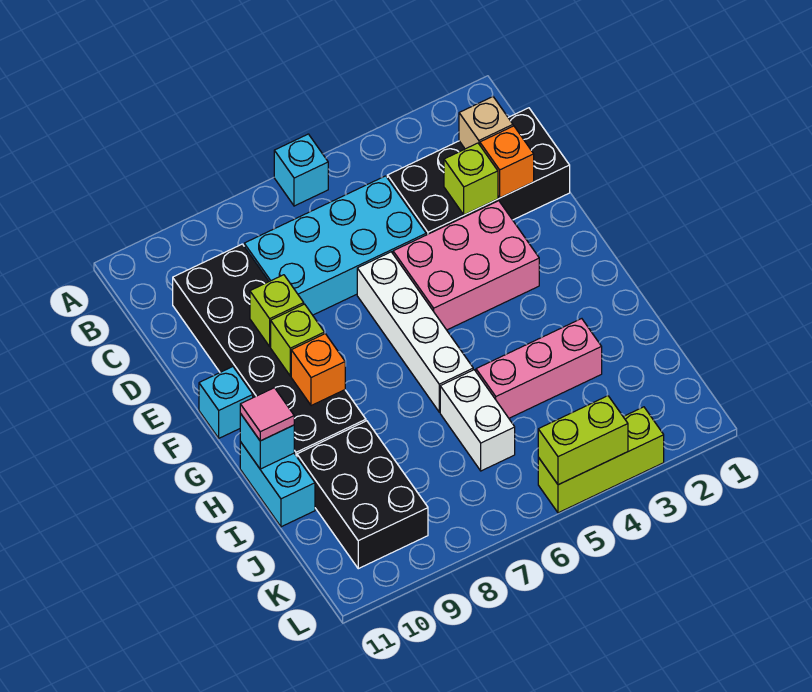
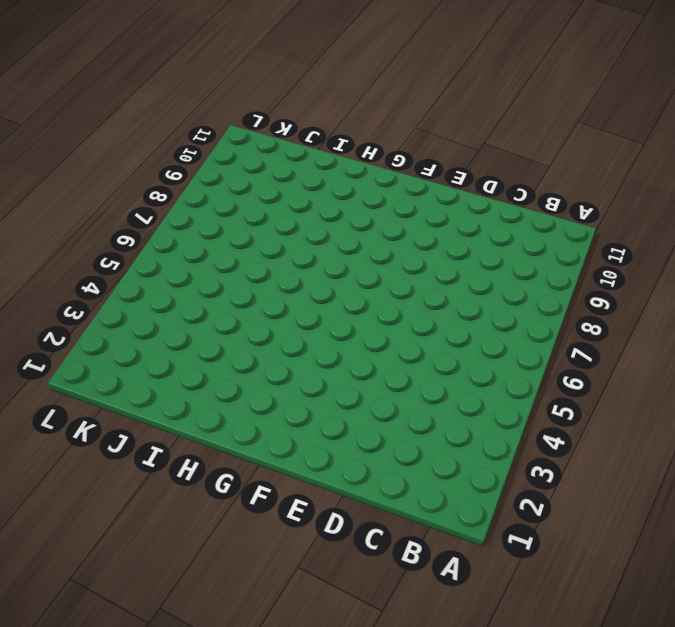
none -> cyan brick A6 level 1
none -> black brick C1:D4 level 1
none -> cyan brick C5:D8 level 1

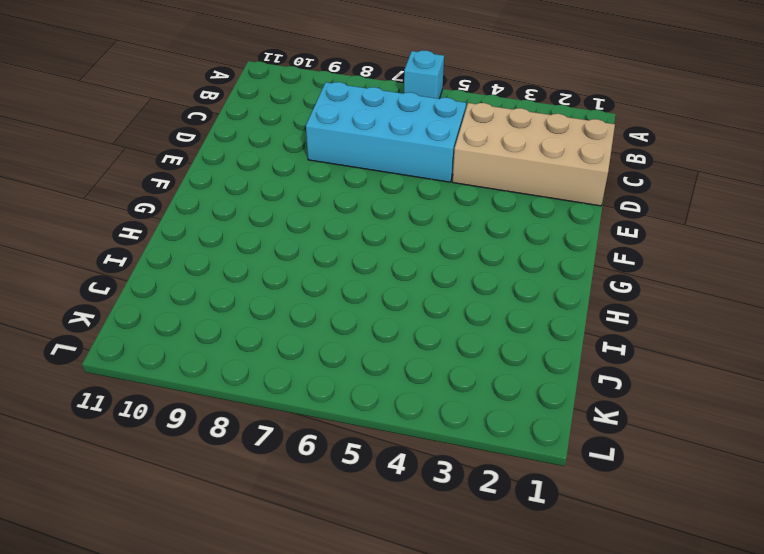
tan brick C1:D4 level 1 -> black brick C1:D4 level 1
none -> black brick C9:H10 level 1
none -> pink brick E3:F5 level 1
none -> white brick E6:H6 level 1

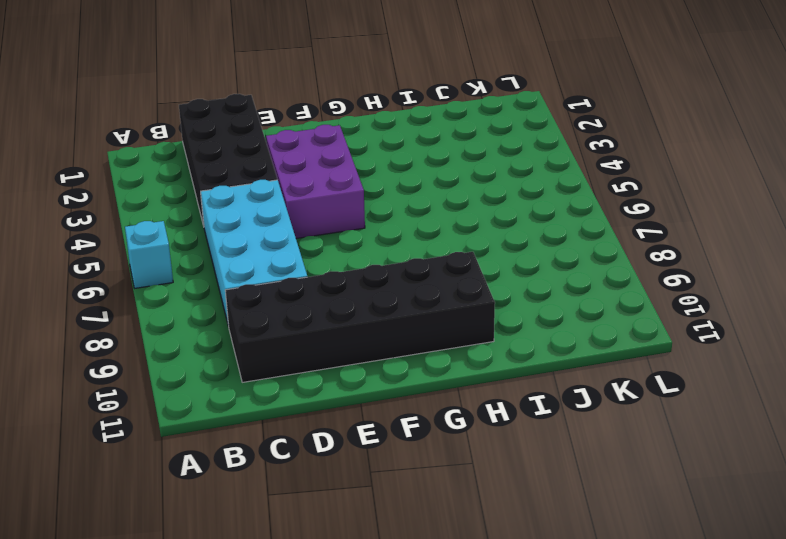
purple brick E3:F5 level 1 -> pink brick E3:F5 level 1
none -> white brick E6:H6 level 1
none -> cyan brick F11 level 1
none -> cyan brick H11:I11 level 1

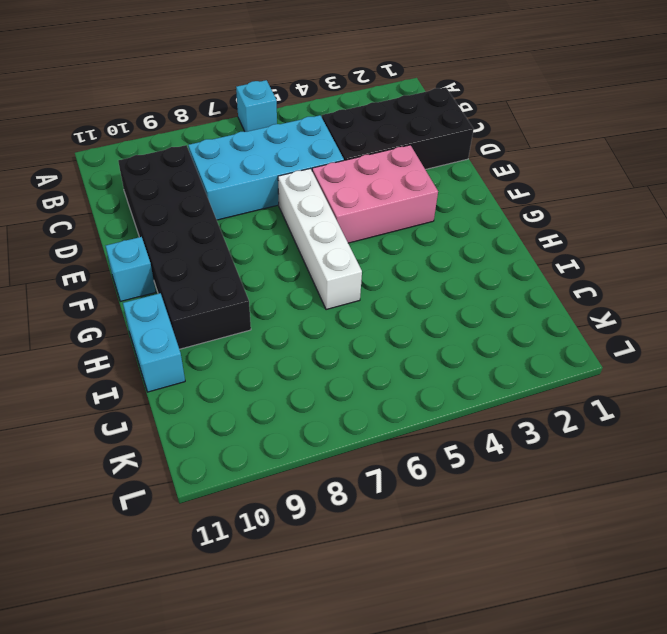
none -> pink brick I3:I5 level 1
none -> white brick I6:J6 level 1
none -> black brick I9:K10 level 1

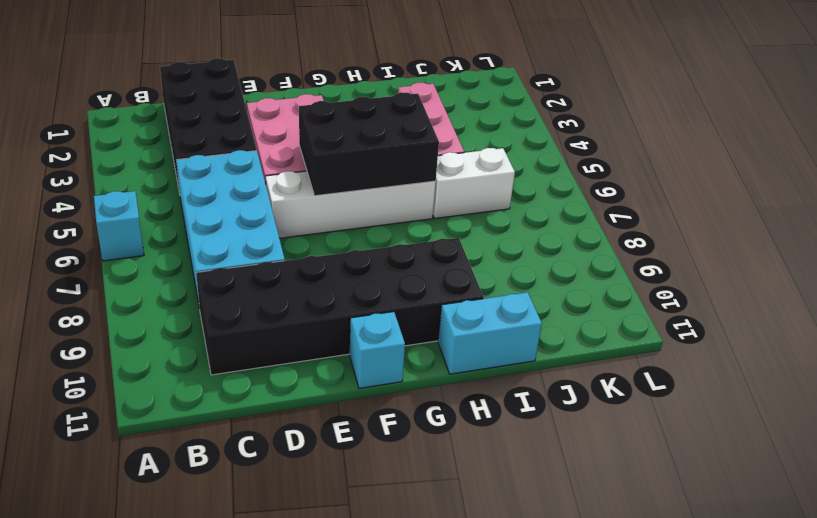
black brick F5:H6 level 2 -> black brick I9:K10 level 1
none -> lime brick L3:L5 level 1
none -> tan brick C2 level 2
none -> orange brick D2 level 2

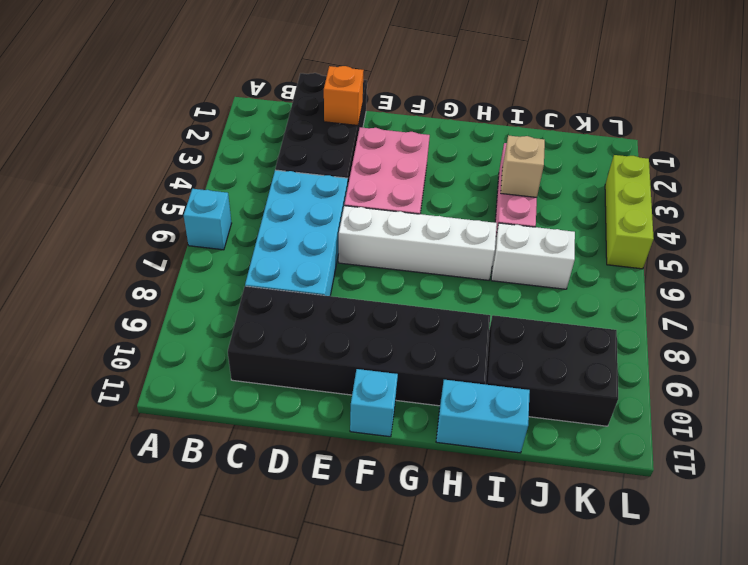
tan brick I4 level 2 -> tan brick C2 level 2
none -> lime brick D3 level 2
none -> lime brick E9 level 2
none -> lime brick F9 level 2

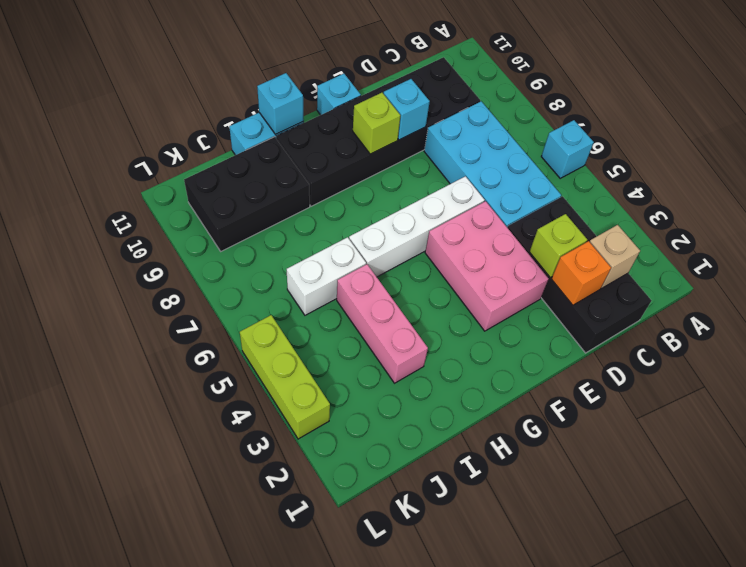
cyan brick E9 level 2 -> lime brick E9 level 2
none -> orange brick G9 level 2
none -> lime brick L4:L5 level 2
none -> pink tile H11 level 3

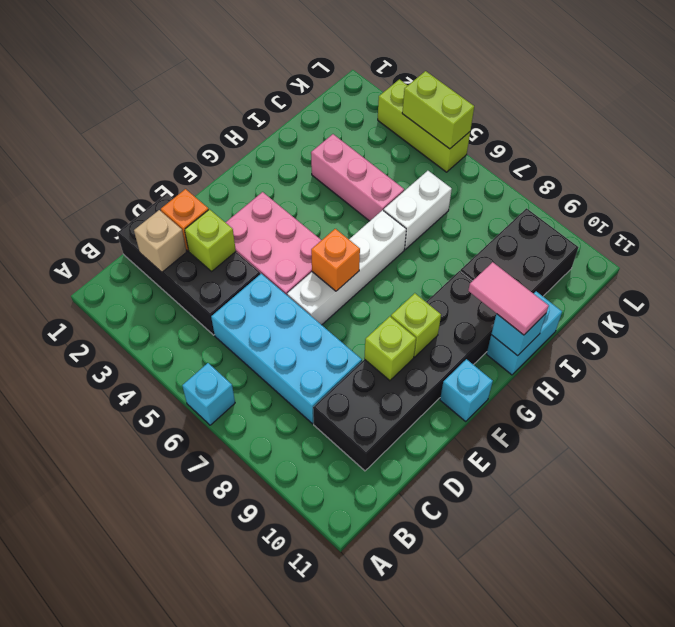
orange brick F6 level 2 -> orange brick G9 level 2
pink tile H10:H11 level 3 -> pink tile H11 level 3

